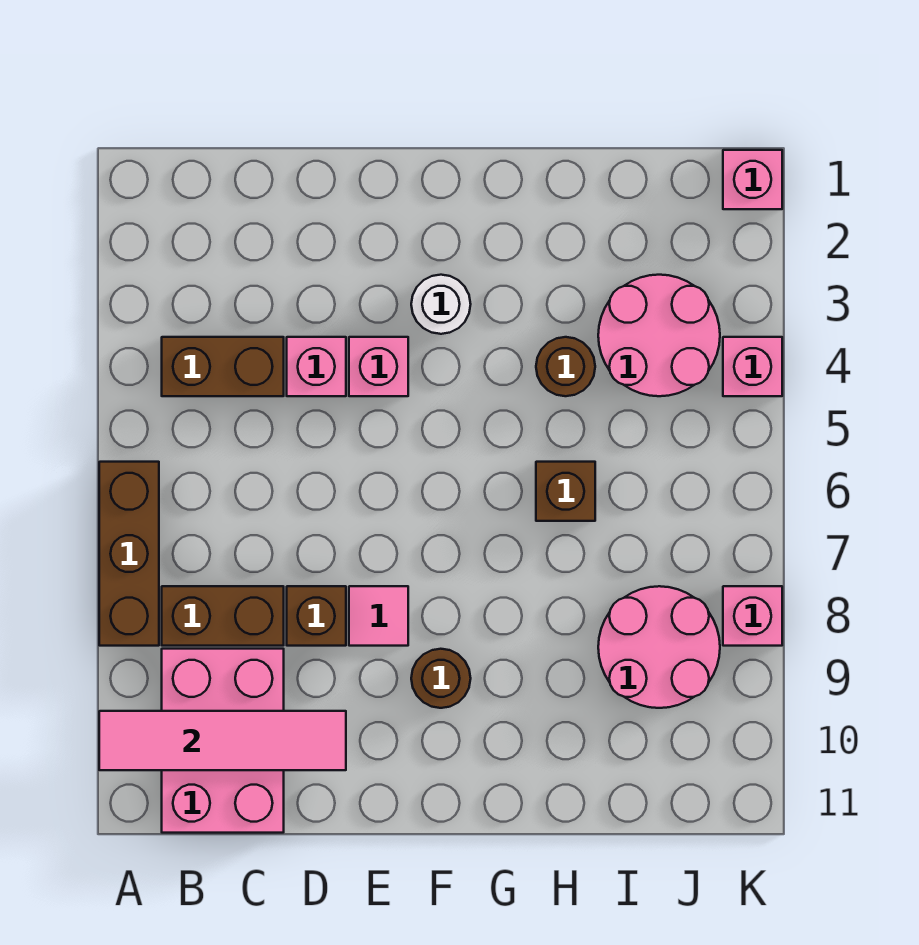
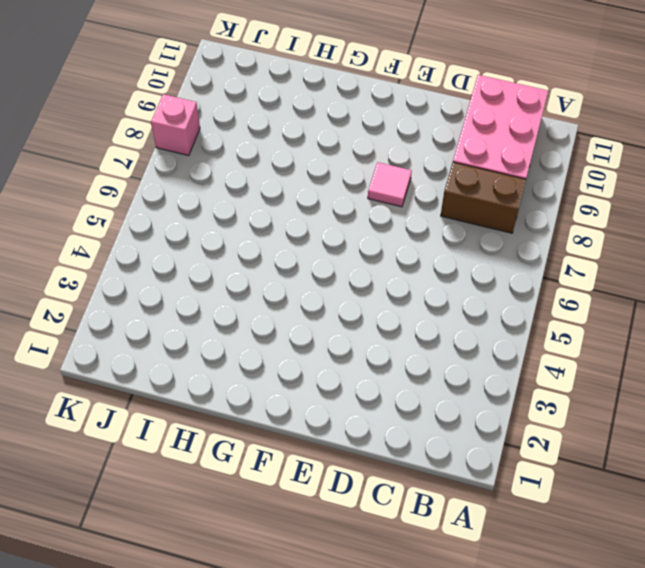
none -> brown brick A6:A8 level 1
none -> brown brick B4:C4 level 1
none -> pink brick D4 level 1

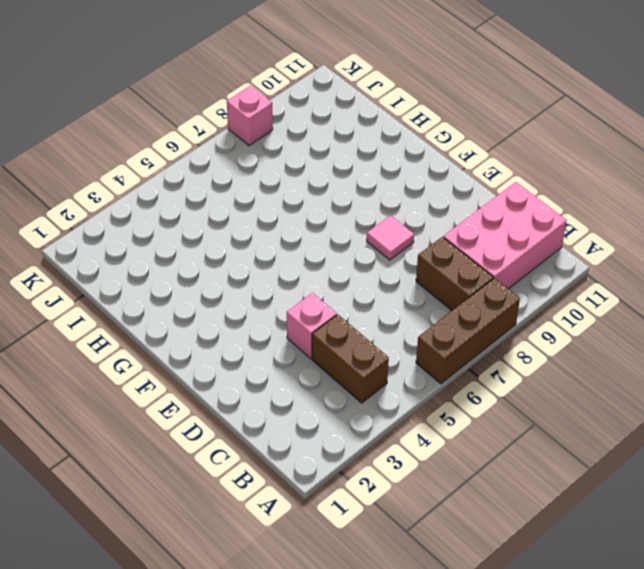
none -> brown brick D8 level 1
none -> pink brick E4 level 1
none -> white round brick F3 level 1

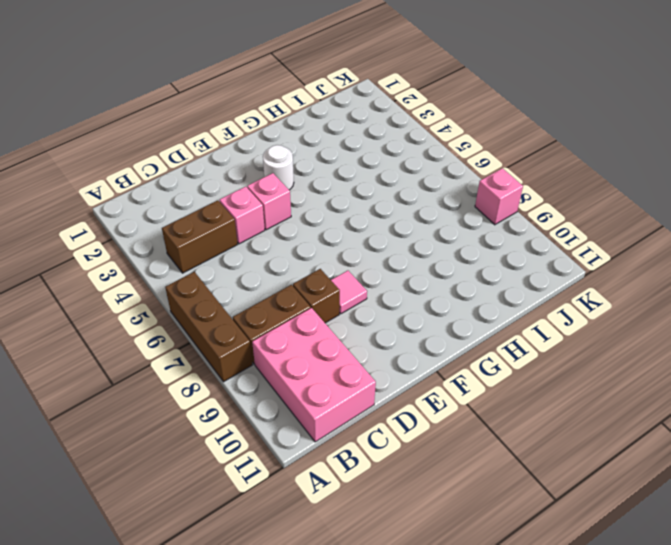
none -> brown round brick F9 level 1
none -> brown round brick H4 level 1
none -> brown brick H6 level 1

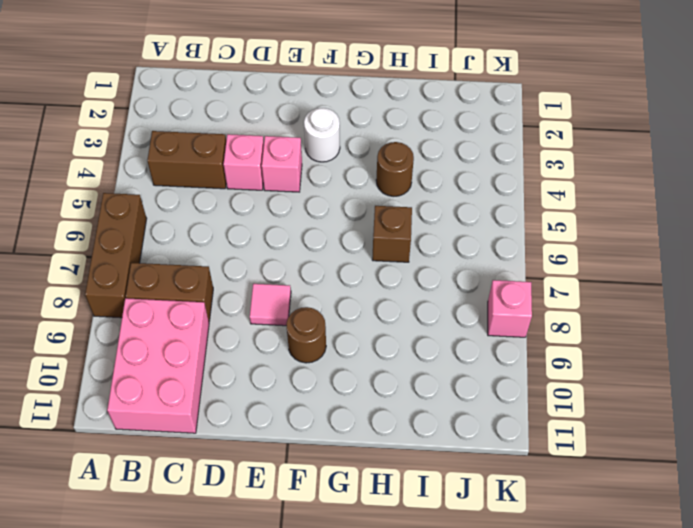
none -> brown brick D8 level 1
none -> pink round brick I3:J4 level 1
none -> pink round brick I8:J9 level 1

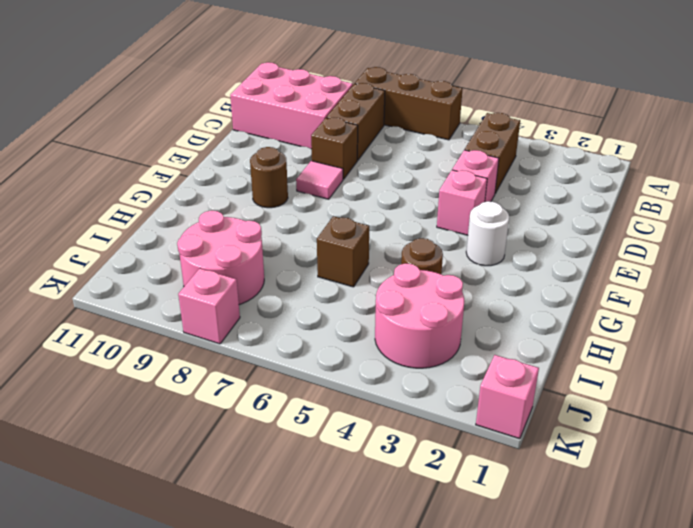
none -> pink brick K4 level 1
none -> pink tile A10:D10 level 2

